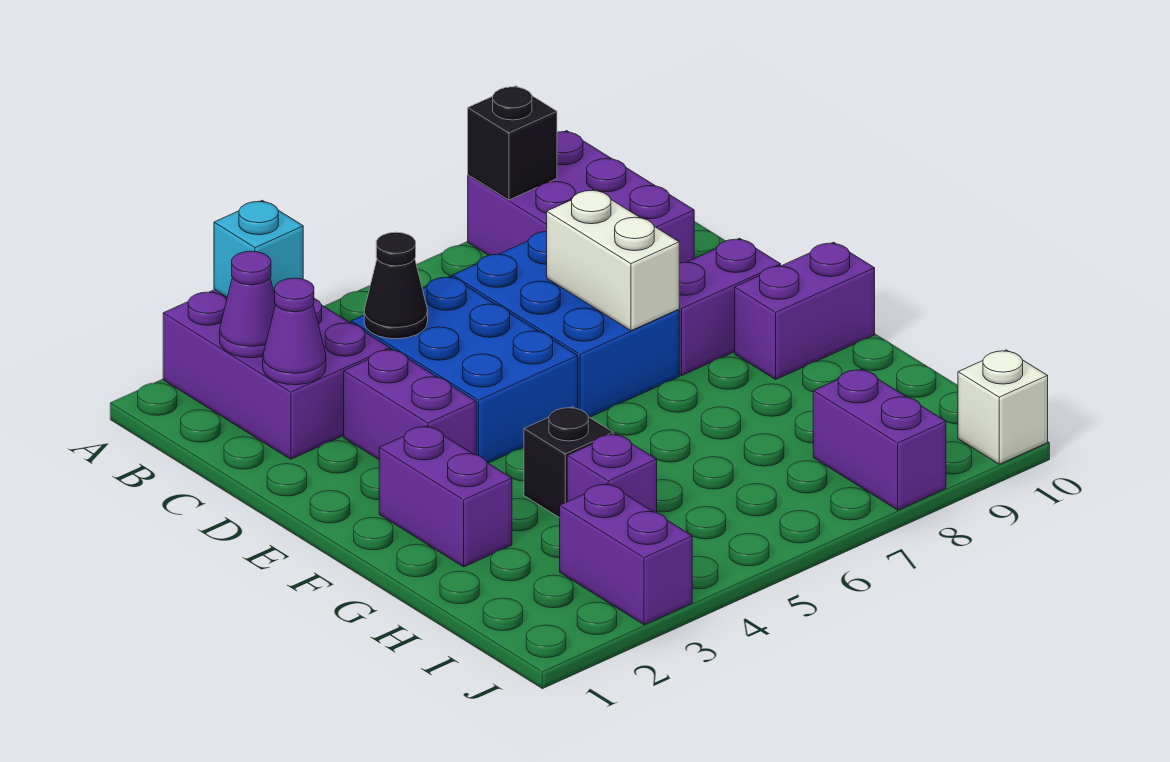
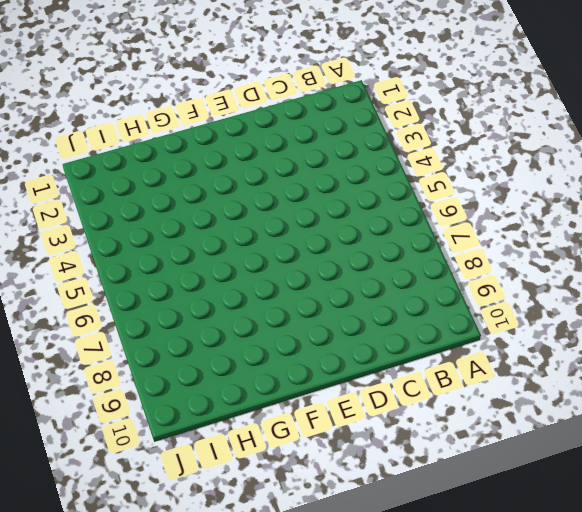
none -> purple brick A2:C3 level 1
none -> purple brick A8:C9 level 1
none -> blue brick C4:E5 level 1

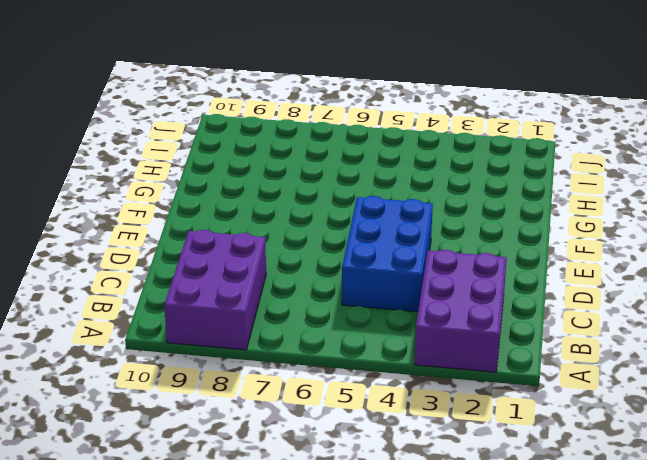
none -> blue brick C6:E7 level 1
none -> purple brick D3:E3 level 1
none -> purple brick E8:E9 level 1

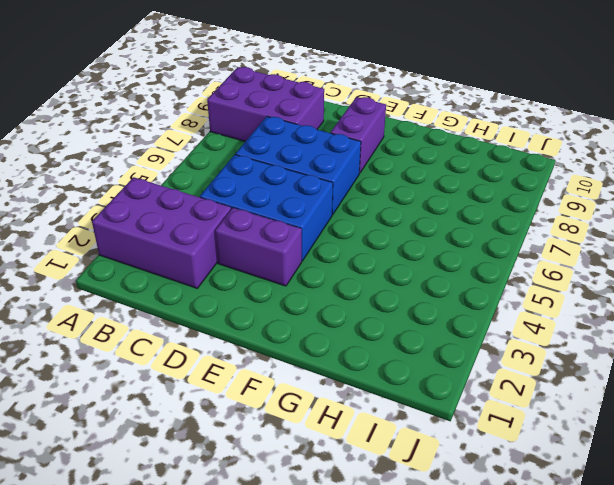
none -> purple brick F2:G2 level 1
none -> purple brick F9:F10 level 1
none -> black brick G4 level 1

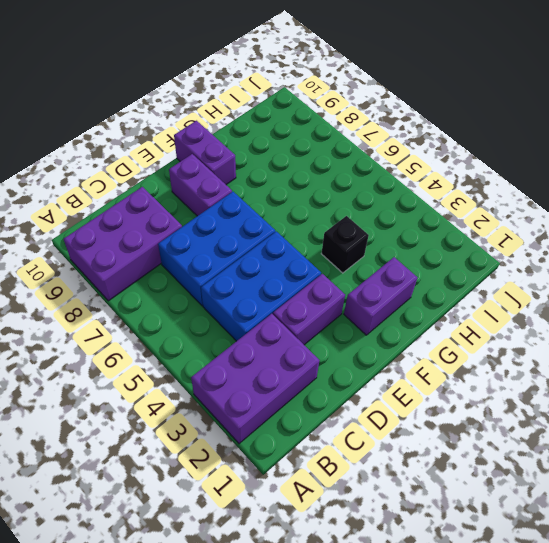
none -> purple brick H4 level 1
none -> purple brick I3:J3 level 1
none -> purple brick I8:J8 level 1

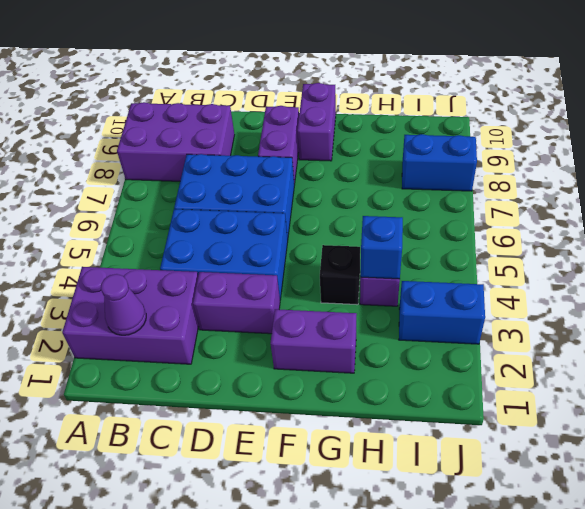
blue brick H4 level 2 -> none
blue brick I3:J3 level 1 -> purple brick I3:J3 level 1
blue brick I8:J8 level 1 -> purple brick I8:J8 level 1
none -> white brick J10 level 1
none -> cyan brick A3 level 2
none -> black brick A8 level 2

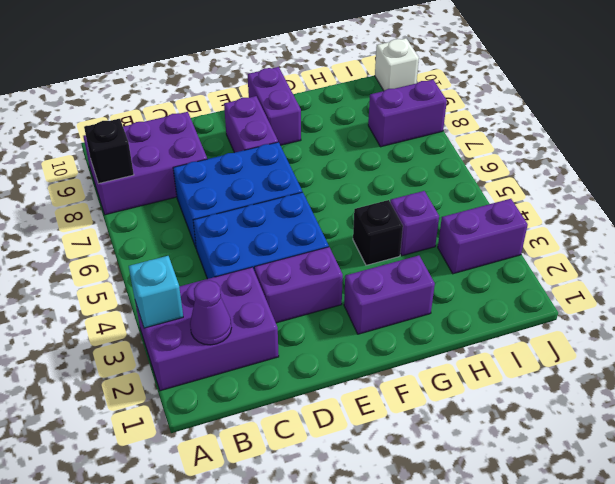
none -> purple cone C2 level 2
none -> black cone C4 level 2
none -> white brick D7:E7 level 2

